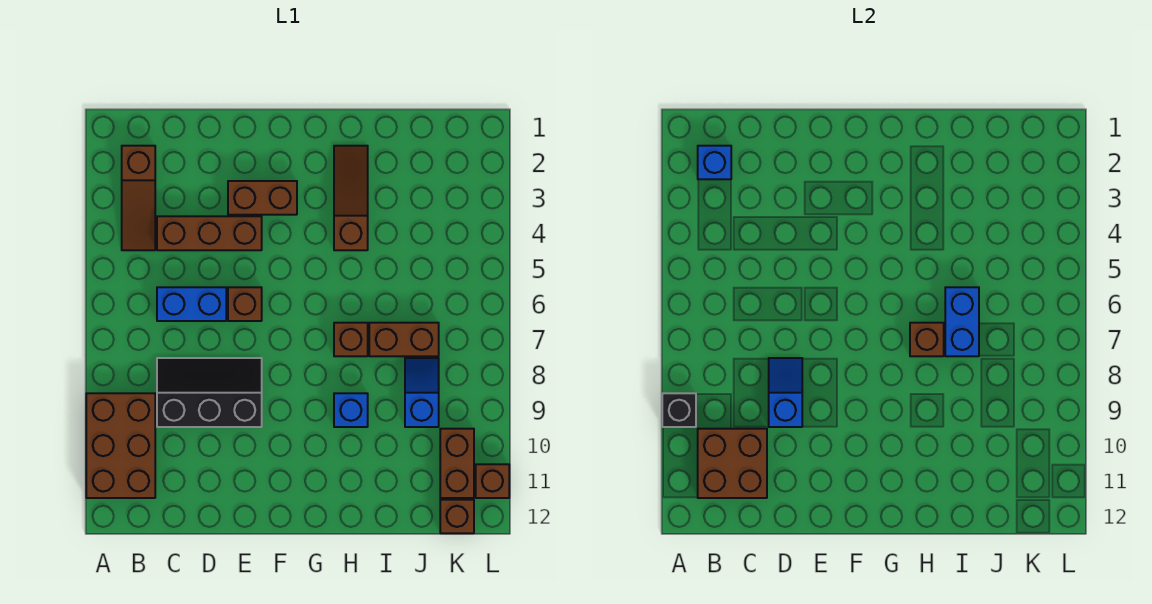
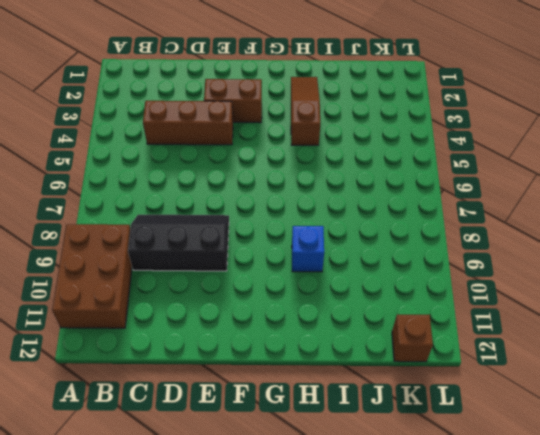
none -> brown slope B2:B4 level 1 top 2
none -> blue brick C6:D6 level 1
none -> brown brick E6 level 1

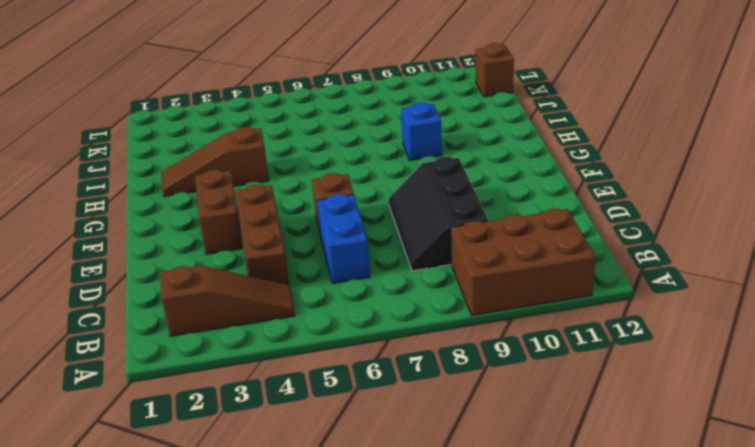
none -> brown brick H7 level 1
none -> brown brick I7:J7 level 1
none -> blue slope J8:J9 level 1 top 9

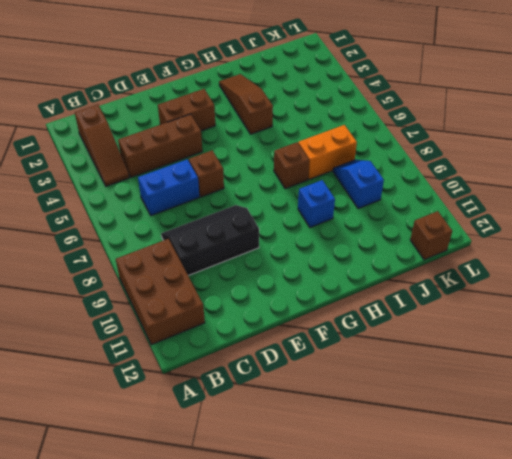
orange brick I7:J7 level 1 -> brown brick I7:J7 level 1
none -> brown brick K10:K11 level 1
none -> brown brick L11 level 1
none -> black brick A9 level 2

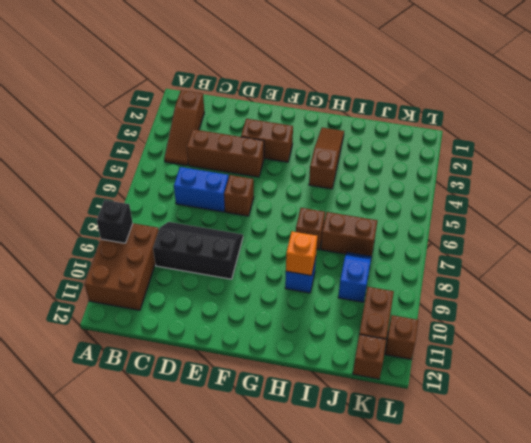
orange brick H9 level 2 -> none
none -> blue brick B2 level 2
none -> brown brick B10:C11 level 2
none -> blue slope D8:D9 level 2 top 9

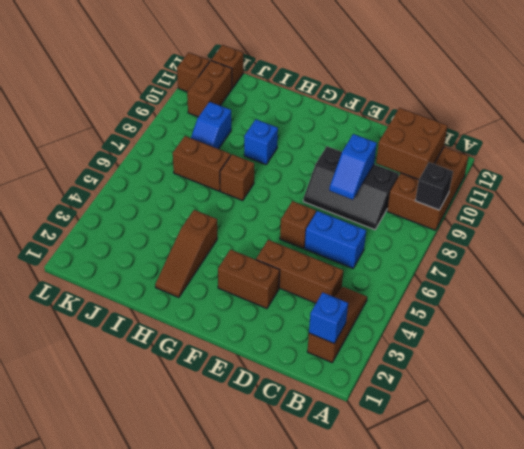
none -> brown brick H7 level 2
none -> blue brick I6:I7 level 2

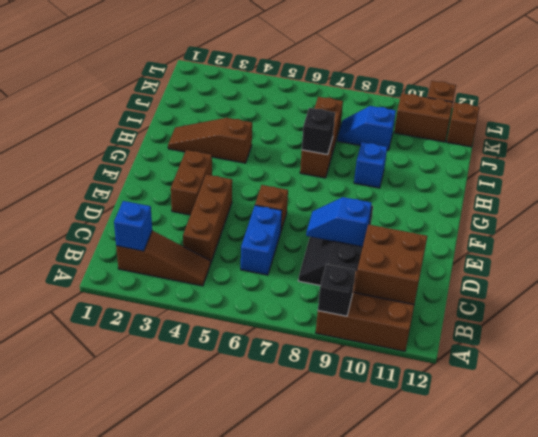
black brick H7 level 2 -> brown brick H7 level 2
none -> blue brick I6:I7 level 2

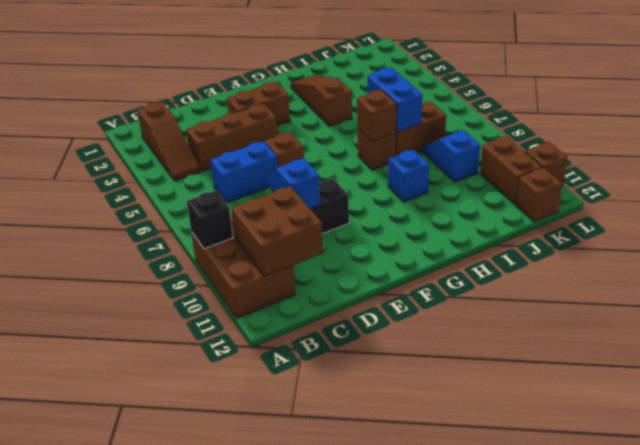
none -> blue brick B2 level 2

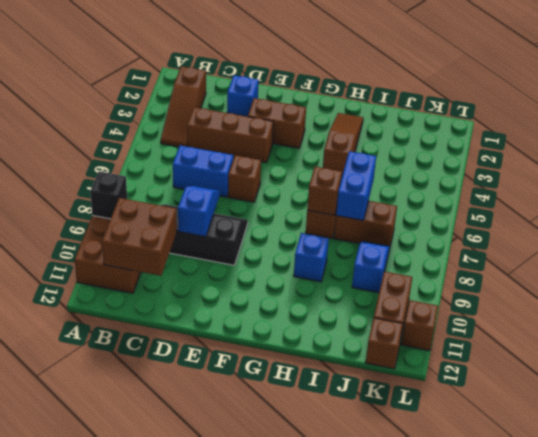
blue brick D2 level 1 -> blue brick B2 level 2

